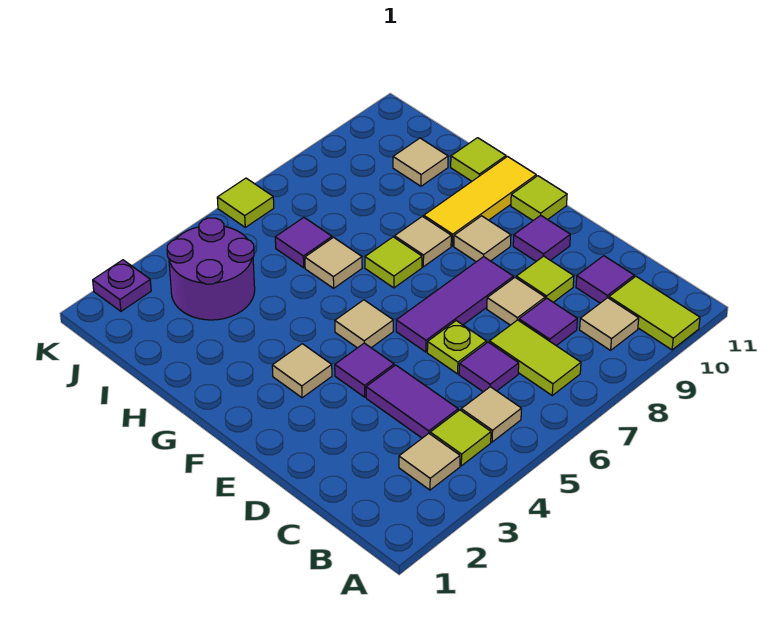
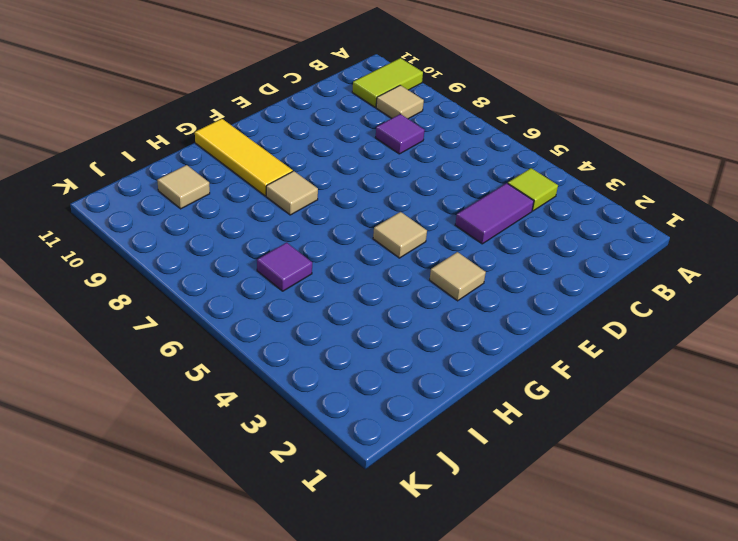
none -> tan tile B3 level 1
none -> tan tile B5 level 1
none -> lime tile B7:C7 level 1
none -> purple tile C6 level 1

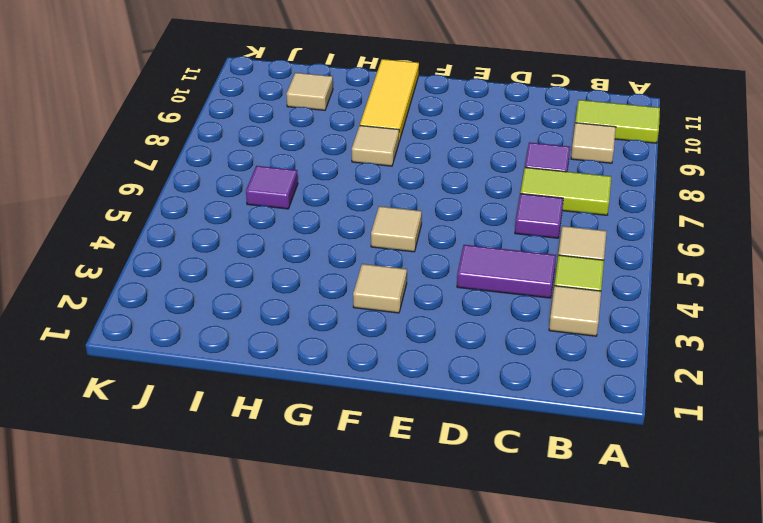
none -> purple tile C10 level 1
none -> lime plate D6 level 1
none -> tan tile D8 level 1
none -> lime tile D9 level 1

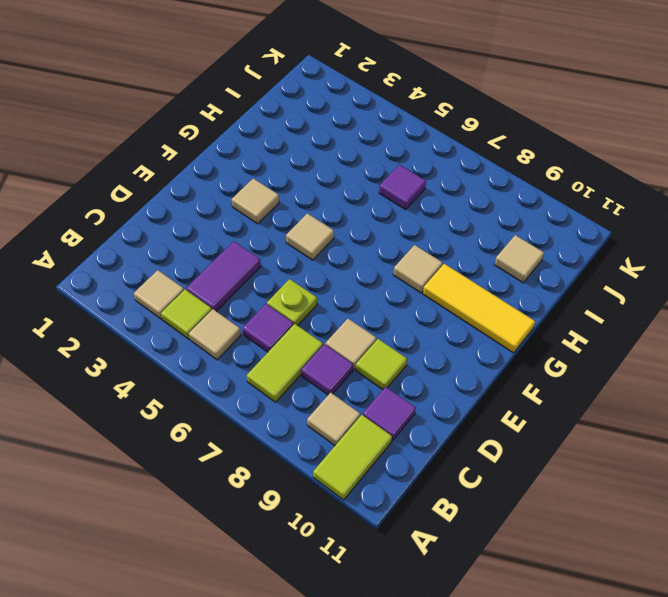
none -> purple tile E4 level 1
none -> purple tile E6:E8 level 1
none -> purple tile E10 level 1
none -> tan tile F9 level 1

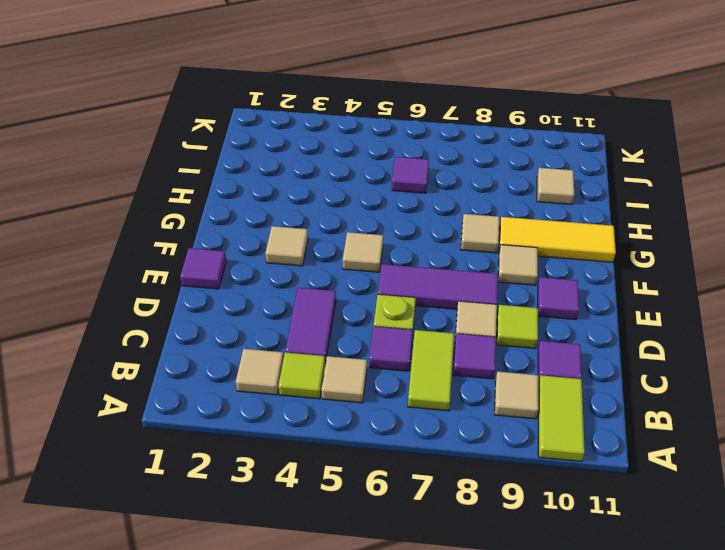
purple tile E1 level 1 -> purple tile E4 level 1
none -> lime tile F11 level 1
none -> lime tile G7 level 1
none -> tan tile H6 level 1
none -> lime tile H11 level 1

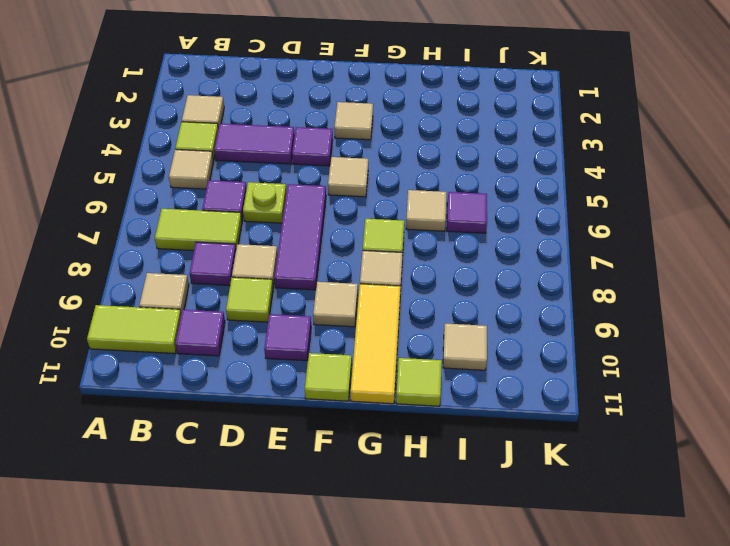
none -> purple round brick I3:J4 level 1
none -> purple plate K2 level 1
none -> lime tile K6 level 1

